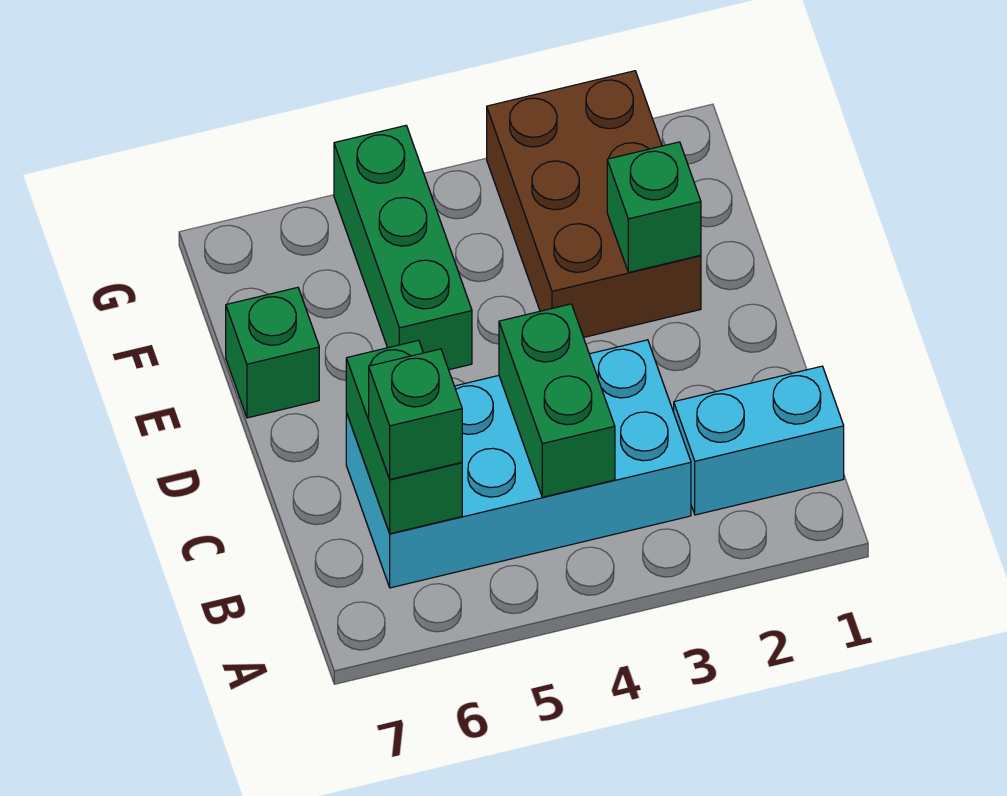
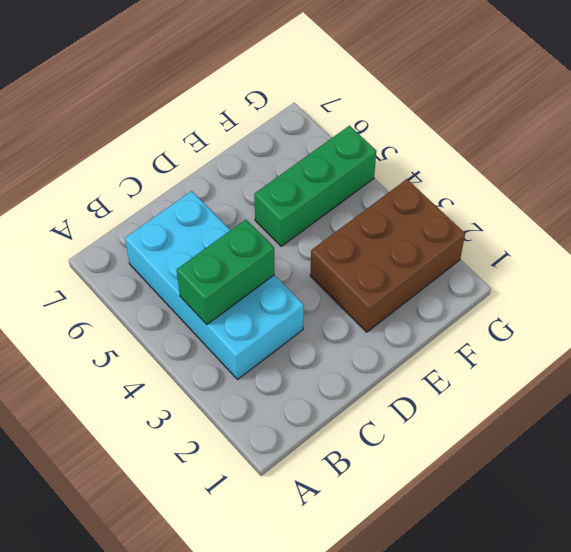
none -> cyan brick B1:B2 level 1
none -> green brick E7 level 1

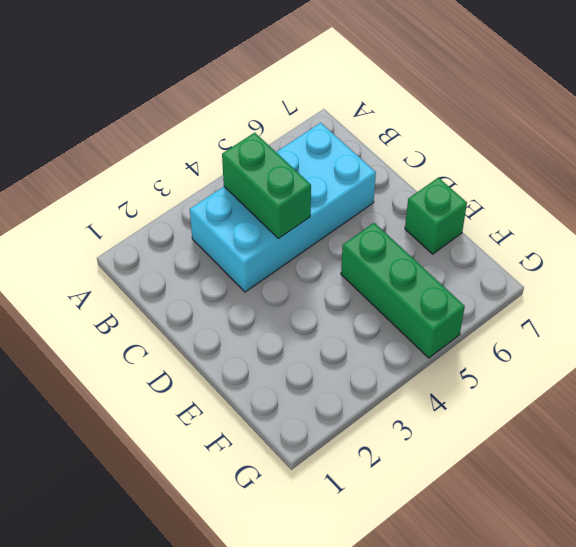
none -> cyan brick B1:B2 level 1
none -> brown brick E2:G3 level 1

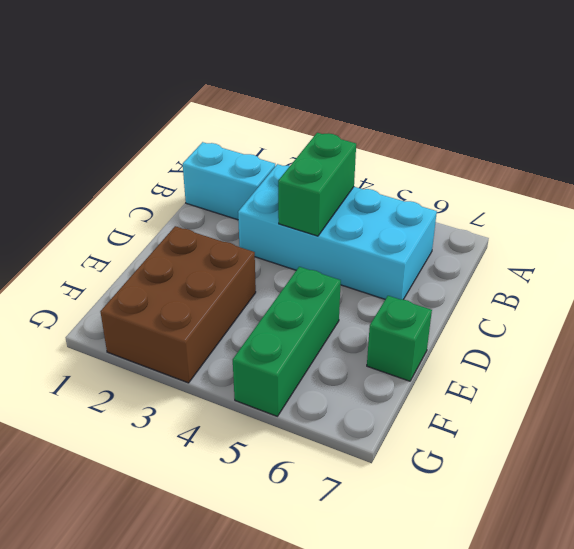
none -> green brick B6:C6 level 2
none -> green brick E2 level 2

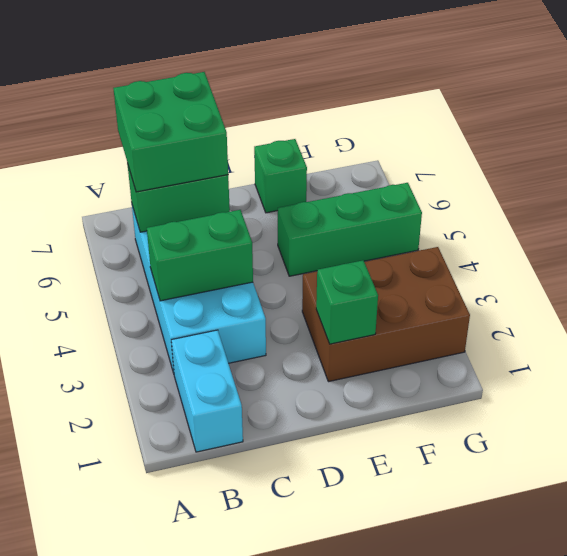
green brick B6:C7 level 3 -> green brick B6 level 3

